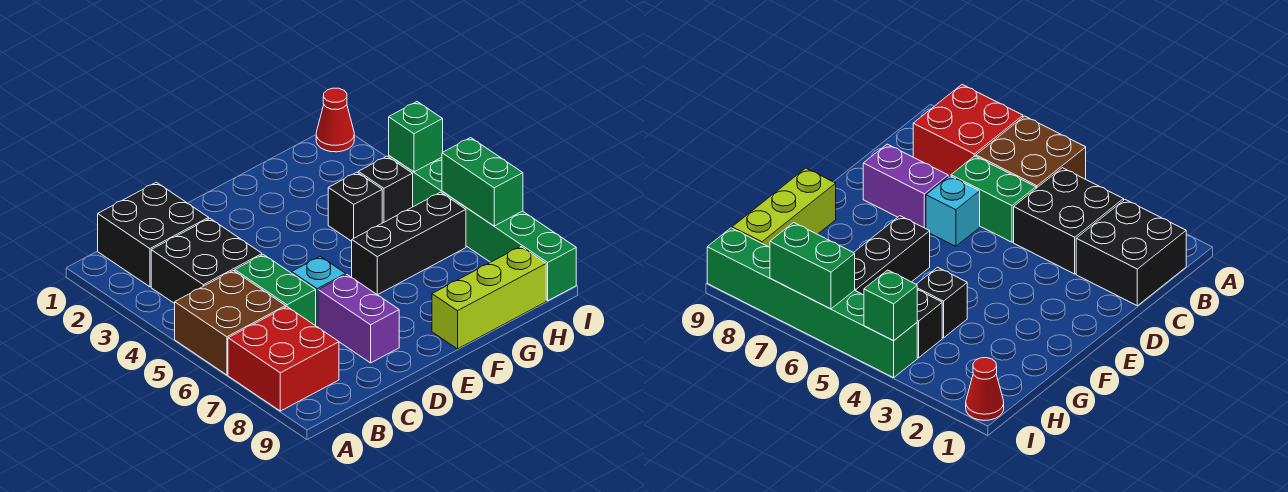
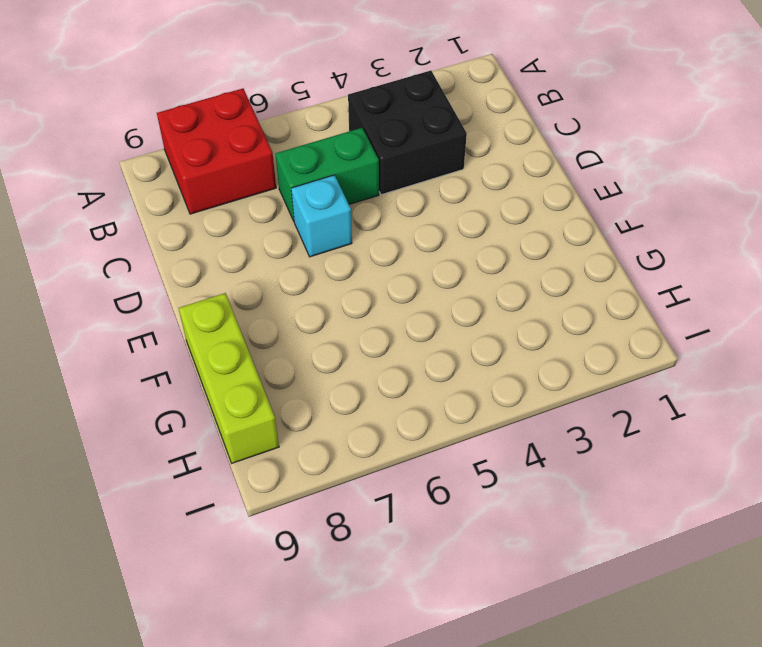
none -> brown brick A5:B6 level 1
none -> black brick B1:C2 level 1
none -> purple brick D7:D8 level 1

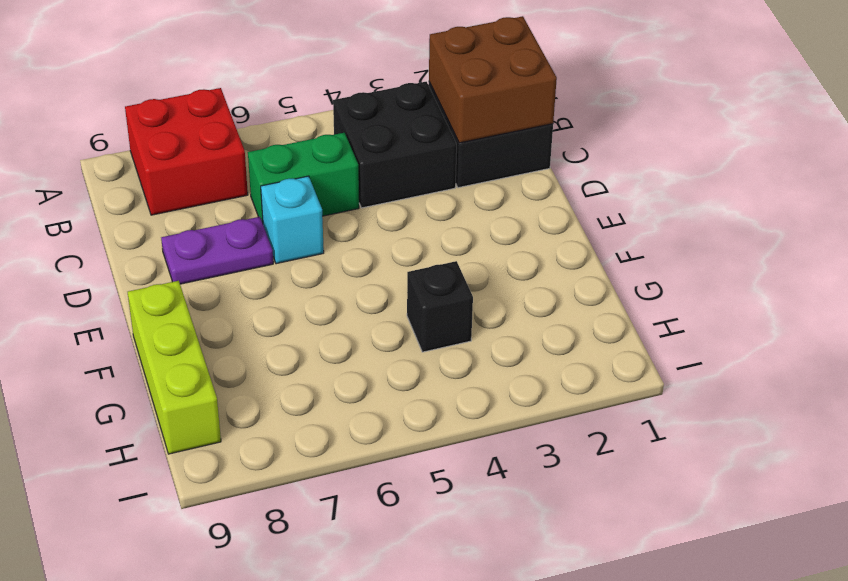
brown brick B1:C2 level 2 -> brown brick A5:B6 level 1
purple plate D7:D8 level 1 -> purple brick D7:D8 level 1
none -> black brick F6:H6 level 1
none -> black brick H4 level 1
none -> red cone I1 level 1

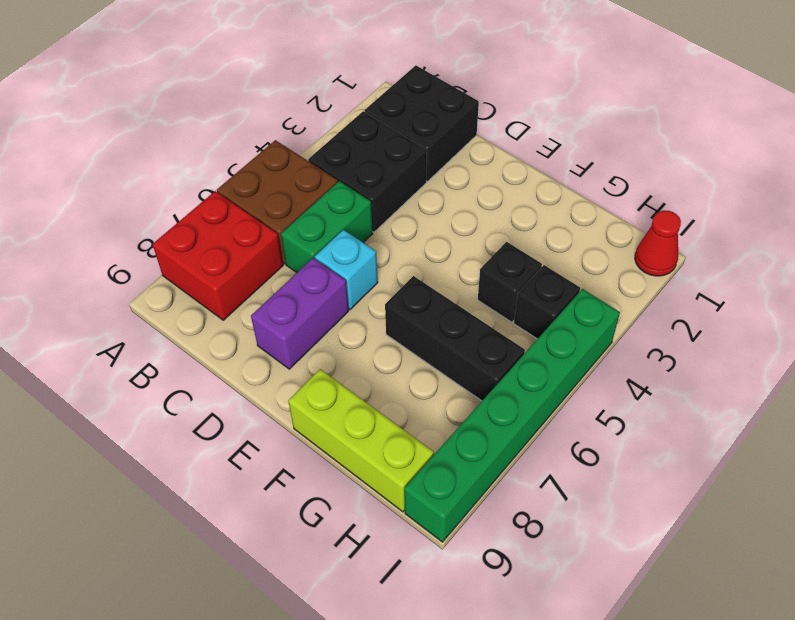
none -> green brick I4 level 2
none -> green brick I6:I7 level 2

